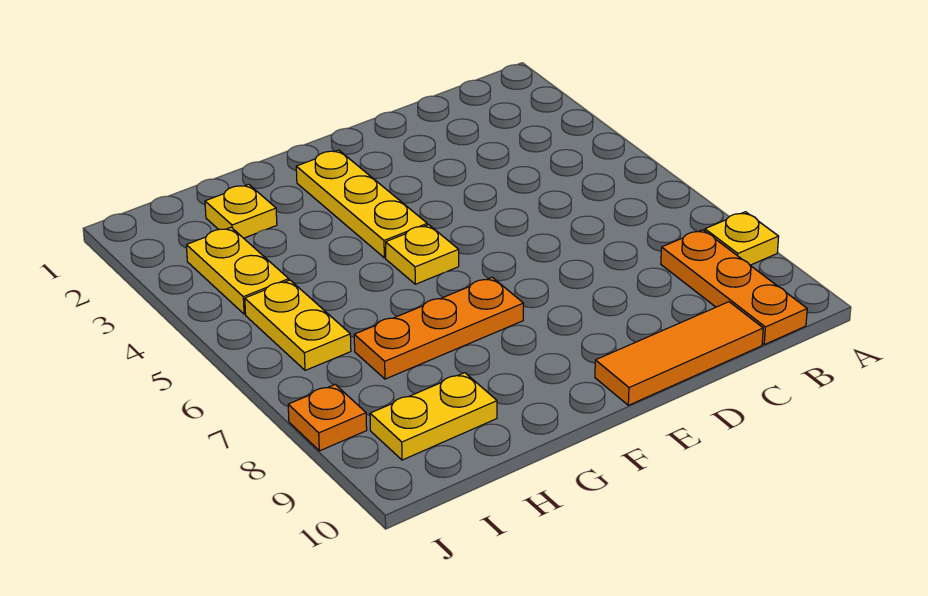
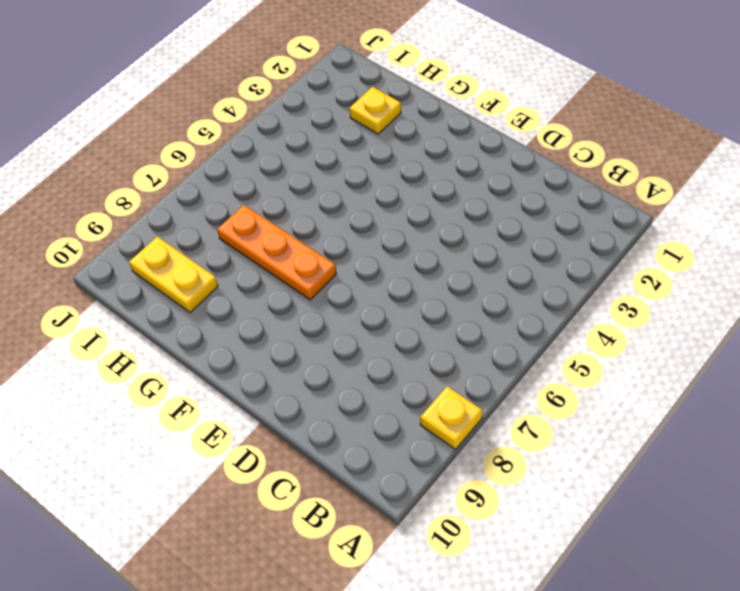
none -> orange plate B8:B10 level 1
none -> orange tile C10:E10 level 1

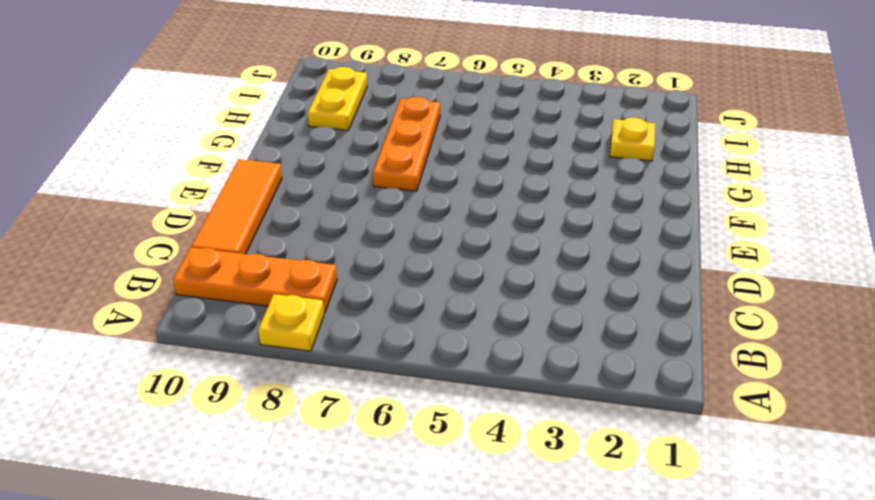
none -> yellow plate F2:F4 level 1
none -> yellow plate F5 level 1

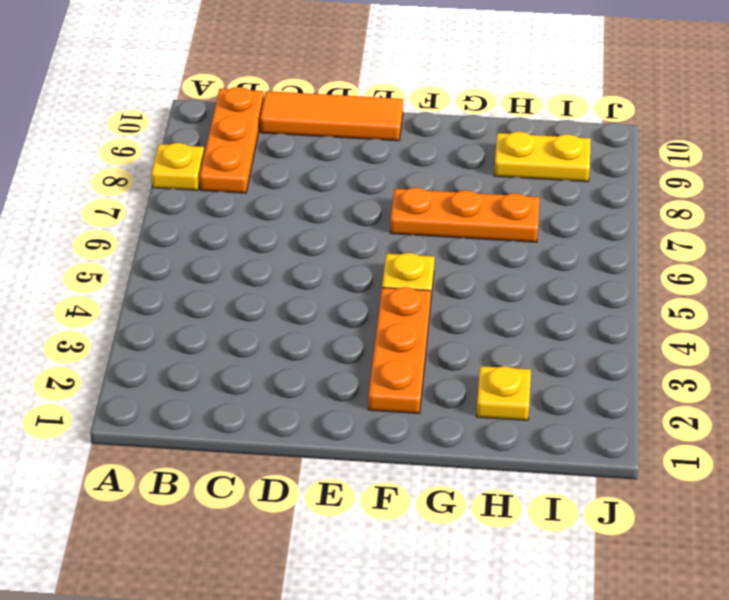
orange plate F2:F4 level 1 -> yellow plate F2:F4 level 1
none -> yellow plate I3:I4 level 1
none -> yellow plate I5:I6 level 1

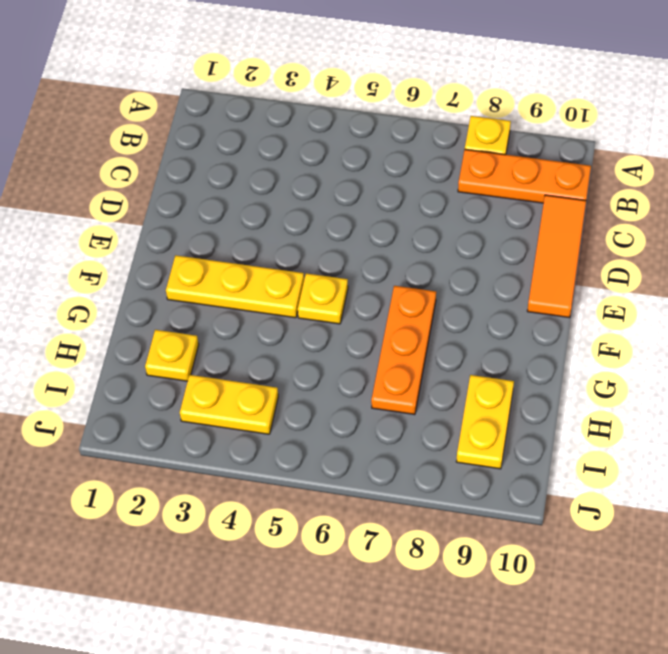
none -> yellow plate I5:I6 level 1
none -> orange plate J8 level 1

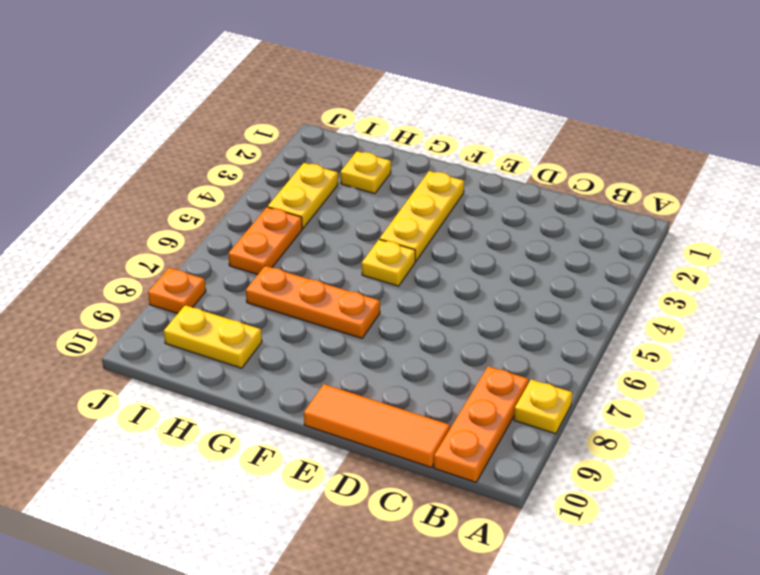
orange plate I5:I6 level 1 -> yellow plate I5:I6 level 1

